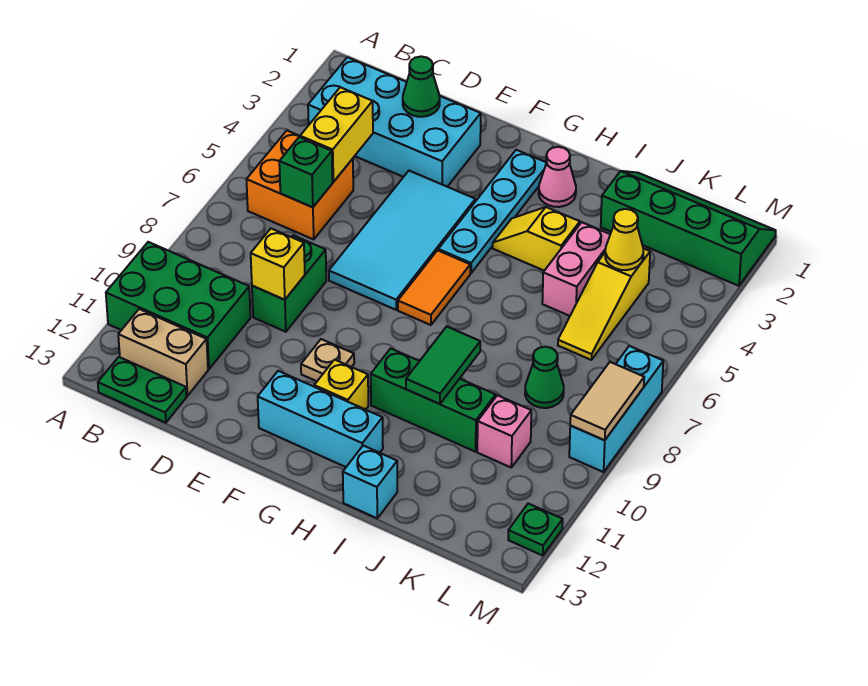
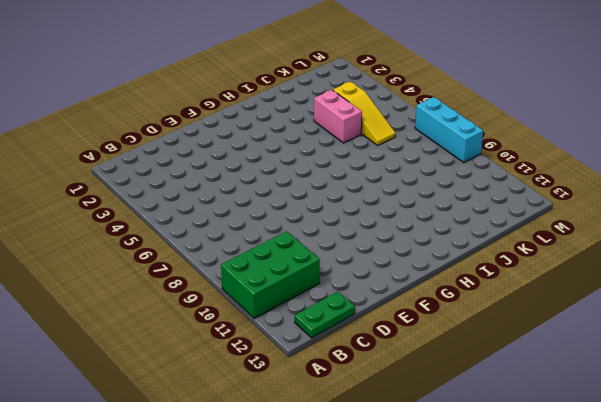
none -> cyan brick B2:E3 level 1
none -> orange brick B5:C6 level 1
none -> tan brick B12:C12 level 1
none -> green brick D8:D9 level 1

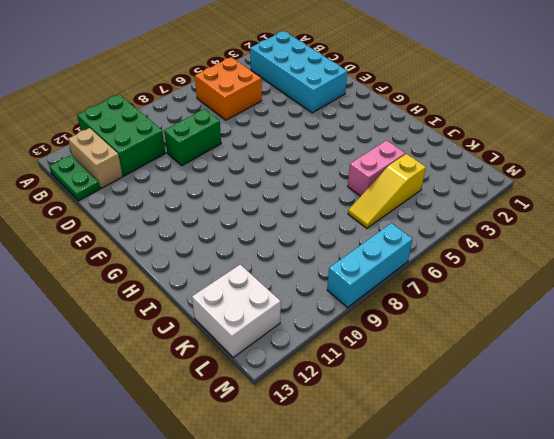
white brick K12:L13 level 1 -> none
none -> cyan tile E4:F7 level 1
none -> tan plate F10 level 1
none -> cyan brick F12:H12 level 1
none -> cyan plate G2:G5 level 1

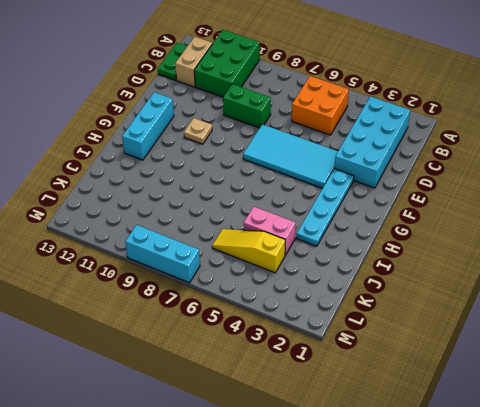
cyan plate F3:I3 level 1 -> cyan plate G2:G5 level 1
none -> orange tile G6:G7 level 1
none -> yellow brick G11 level 1
none -> pink cone H2 level 1
none -> yellow slope H4:I4 level 1 top I

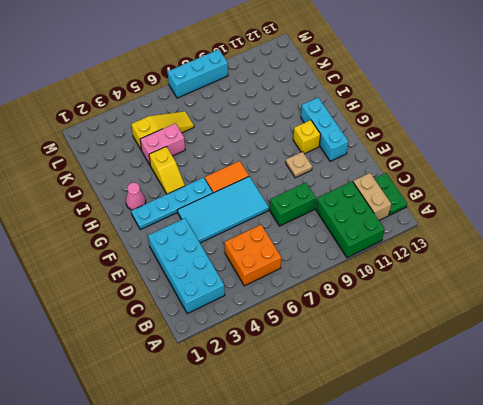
none -> green brick H10:J10 level 1
none -> cyan brick I13 level 1
none -> green slope J1:M2 level 1 top 2
none -> green cone K8 level 1

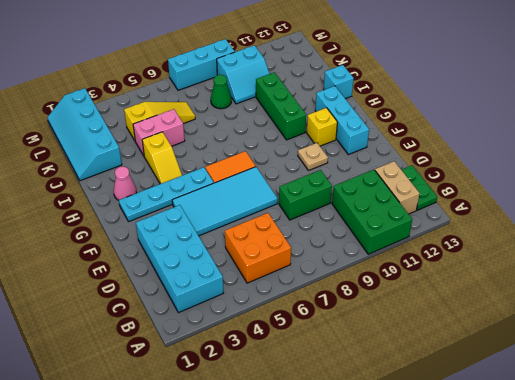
cyan slope J1:M2 level 1 top 2 -> green slope J1:M2 level 1 top 2
cyan slope K9:L10 level 1 top L -> pink brick K10 level 1
none -> green plate M12 level 1
none -> yellow brick C4:C5 level 2
none -> green brick C6 level 2
none -> green cone D2 level 2

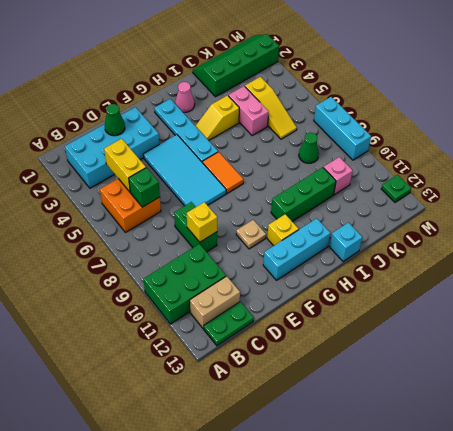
none -> green tile I9:I10 level 2
none -> yellow cone K4 level 2
none -> tan tile M8:M9 level 2

